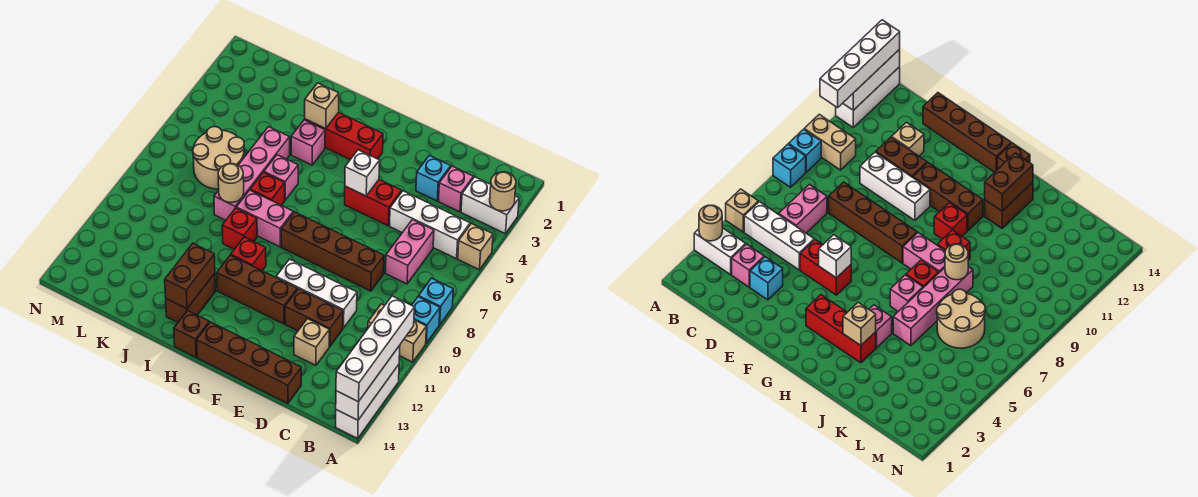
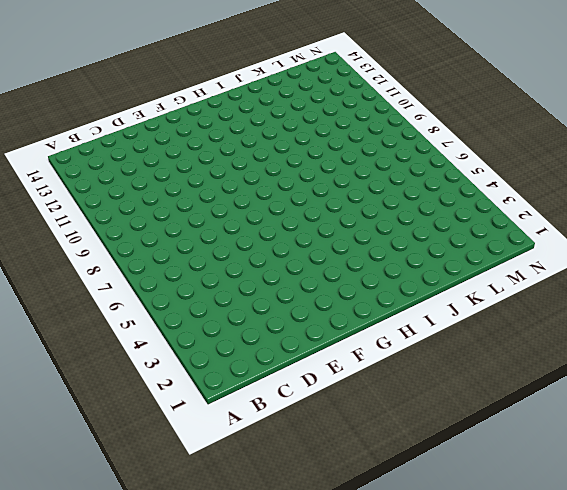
none -> white brick A3:B3 level 1
none -> tan brick A5 level 1
none -> cyan brick A8 level 1
none -> cyan brick A9 level 1

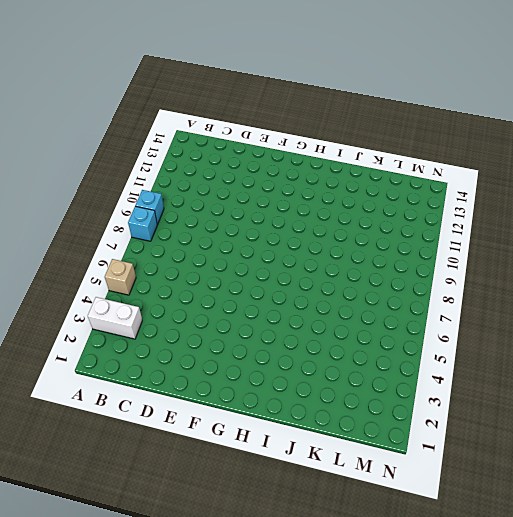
none -> tan brick A10:B10 level 1
none -> white brick A12:A14 level 1
none -> white brick B5:D5 level 1
none -> pink brick C3 level 1

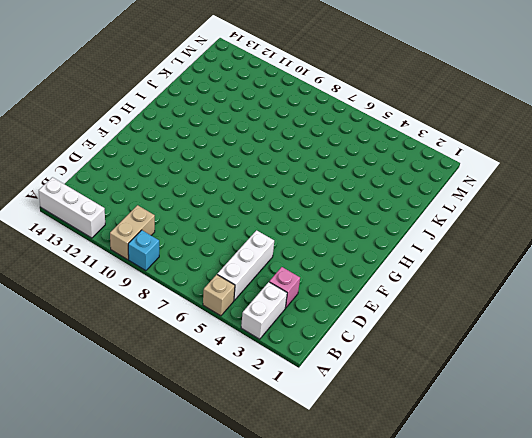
none -> cyan brick A8 level 1
none -> pink brick C6:C7 level 1
none -> cyan brick D3 level 1
none -> brown brick D8:G8 level 1

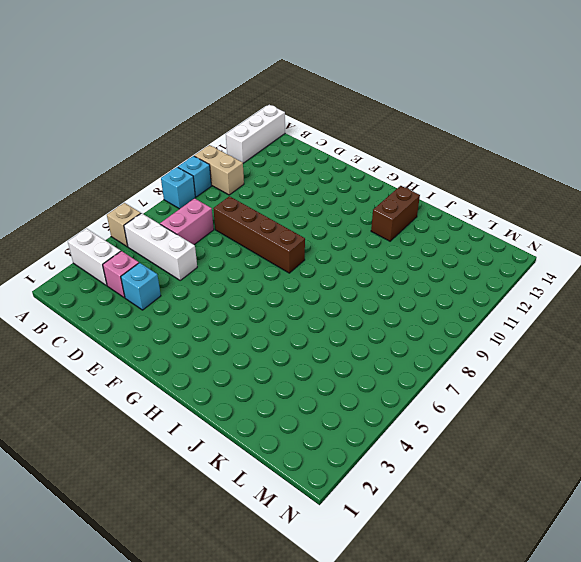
none -> white brick D10:F10 level 1
none -> brown brick D11:E11 level 1
none -> tan brick D12 level 1
none -> brown brick D14:G14 level 1

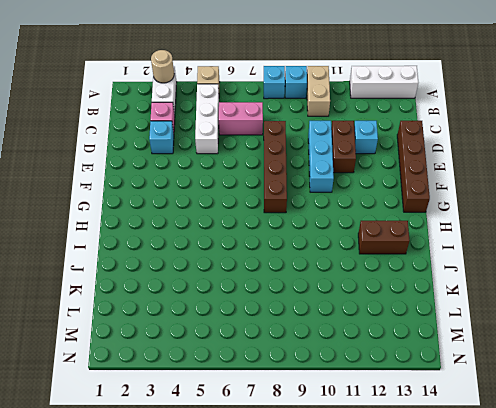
cyan brick D10:F10 level 1 -> white brick D10:F10 level 1
cyan brick D12 level 1 -> tan brick D12 level 1
none -> red brick E5:F5 level 1
none -> brown brick F11:H11 level 1
none -> red brick G3:I3 level 1
none -> pink brick H8:I8 level 1

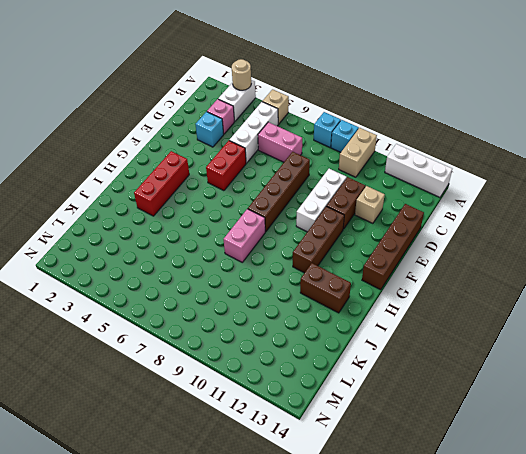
none -> red brick H10 level 1
none -> brown brick H14 level 1
none -> pink brick I4 level 1
none -> pink brick I6 level 1

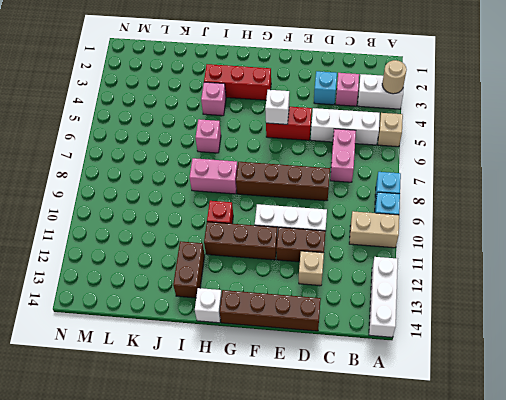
white brick H14 level 1 -> brown brick H14 level 1
none -> red brick I7 level 1
none -> red brick I9 level 1
none -> pink brick J5:J8 level 1
none -> tan round brick K6:L7 level 1

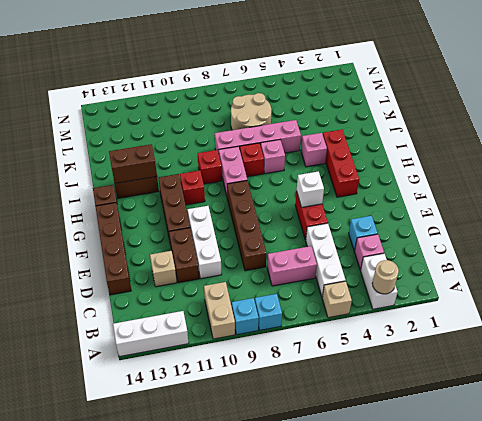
none -> white brick A12:A14 level 2
none -> tan brick I3 level 2
none -> tan round brick J8 level 2
none -> white brick A11:A14 level 3

